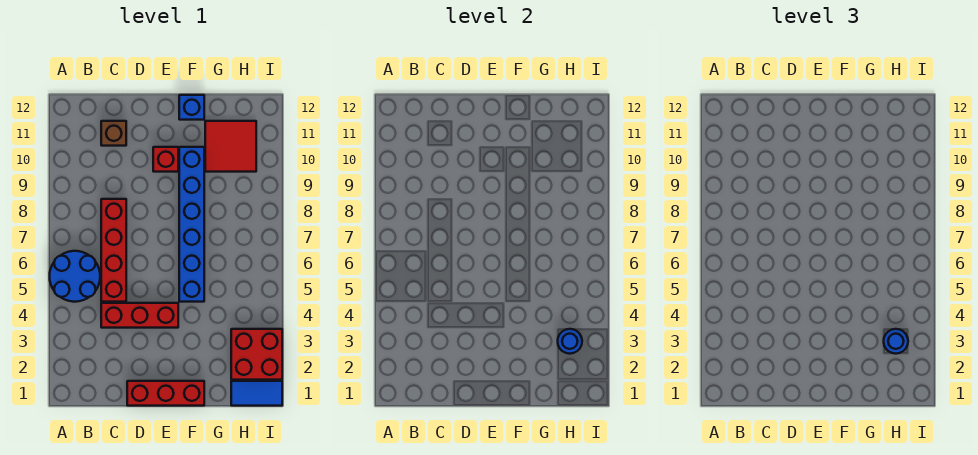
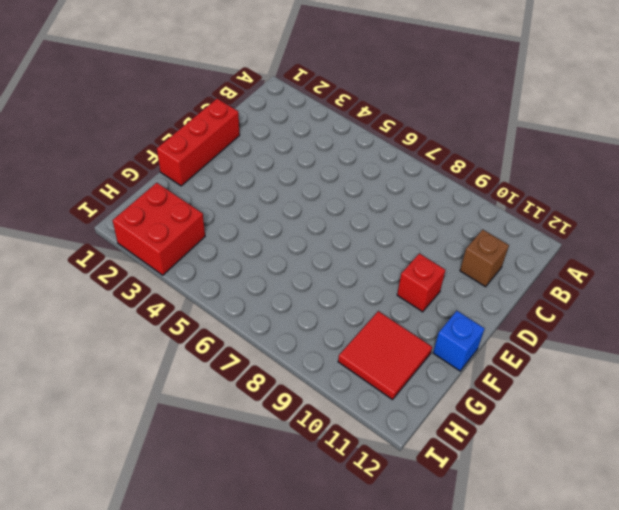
none -> blue round brick A5:B6 level 1
none -> red brick C4:E4 level 1
none -> red brick C5:C8 level 1

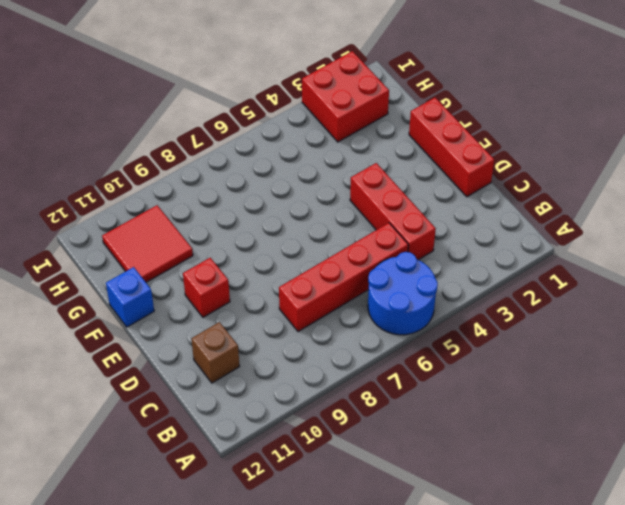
none -> blue brick F5:F10 level 1
none -> blue tile H1:I1 level 1
none -> blue round brick H3 level 2

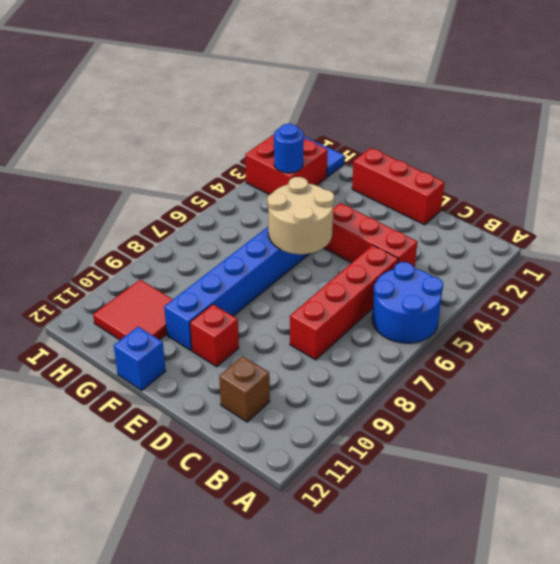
tan round brick E5:F6 level 2 -> none
none -> blue round brick H3 level 3

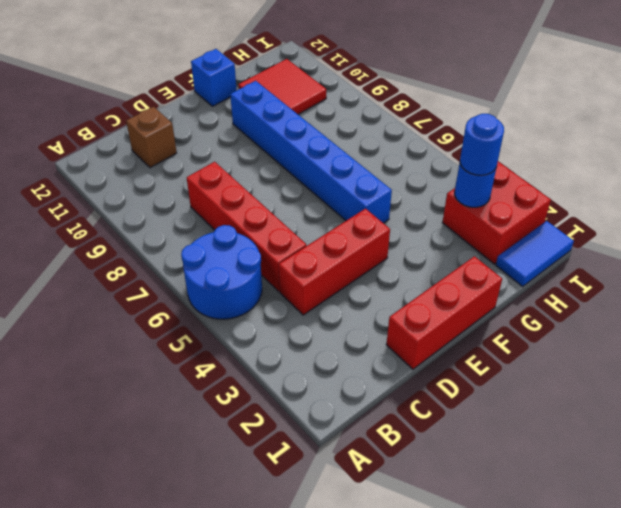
none -> red brick E10 level 1

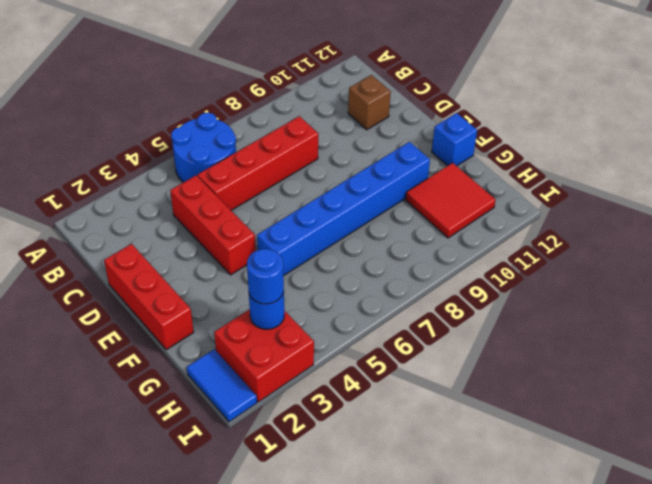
none -> red brick E10 level 1

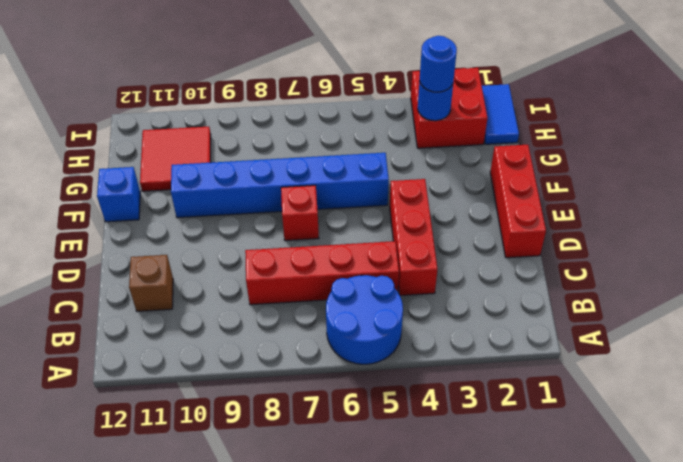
red brick E7 level 1 -> red brick E10 level 1

